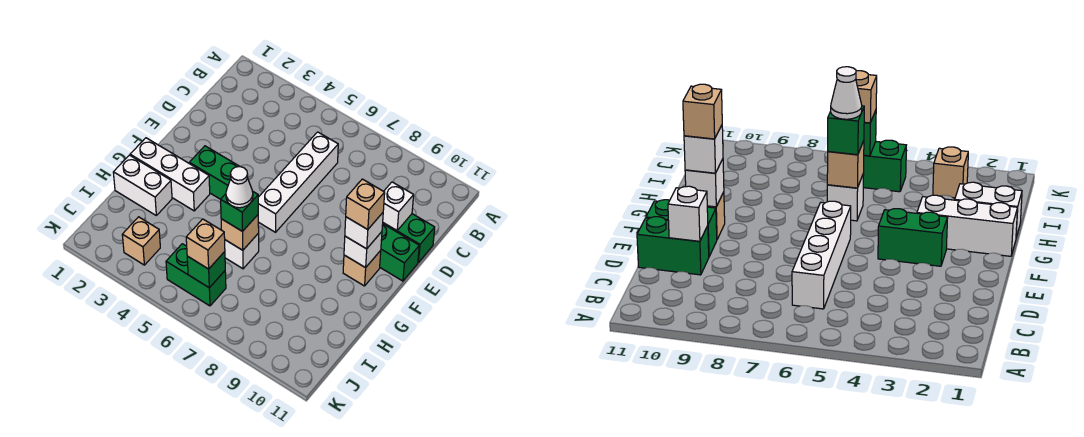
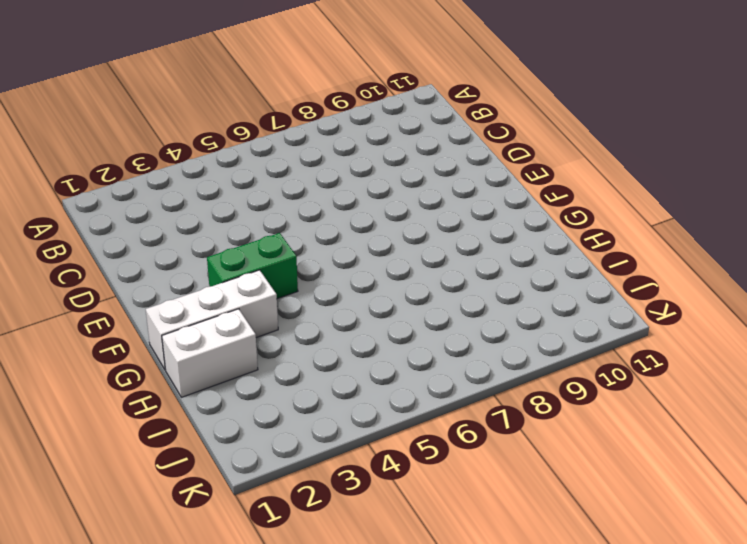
none -> white brick C6:F6 level 1
none -> green brick D10:D11 level 1
none -> green brick E10:E11 level 1

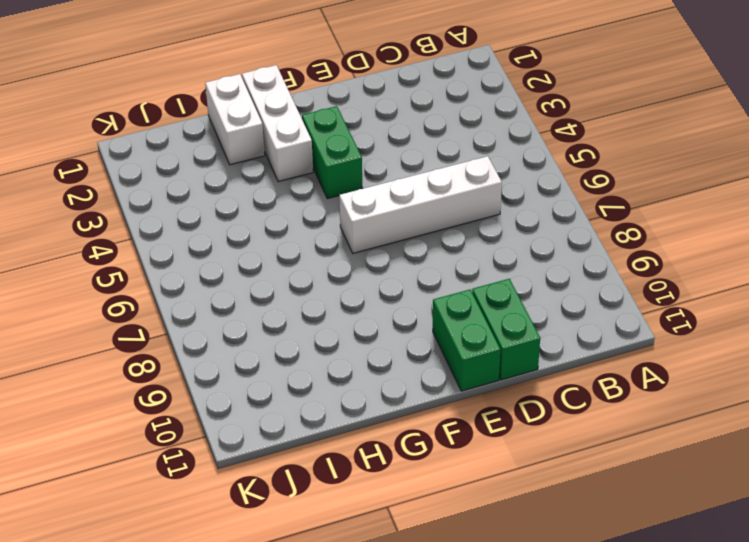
none -> tan brick F10 level 1
none -> white brick H6 level 1
none -> tan brick J3 level 1

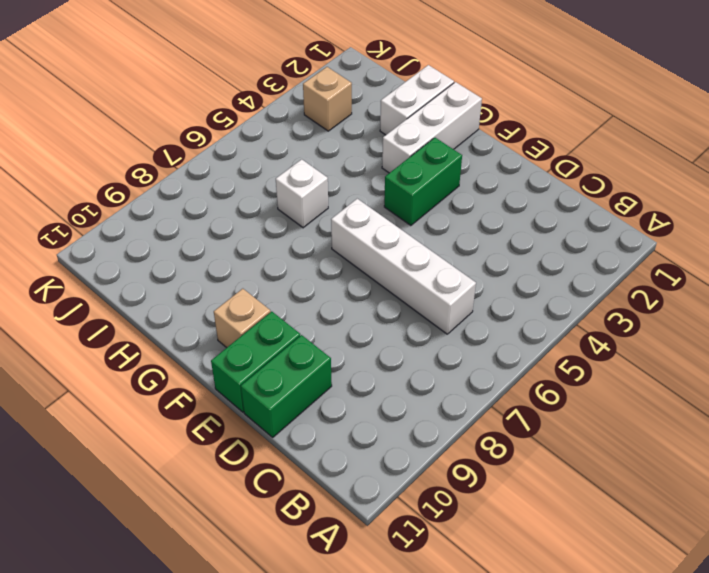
none -> green brick J5:J6 level 1
none -> white brick D10 level 2
none -> white brick F10 level 2

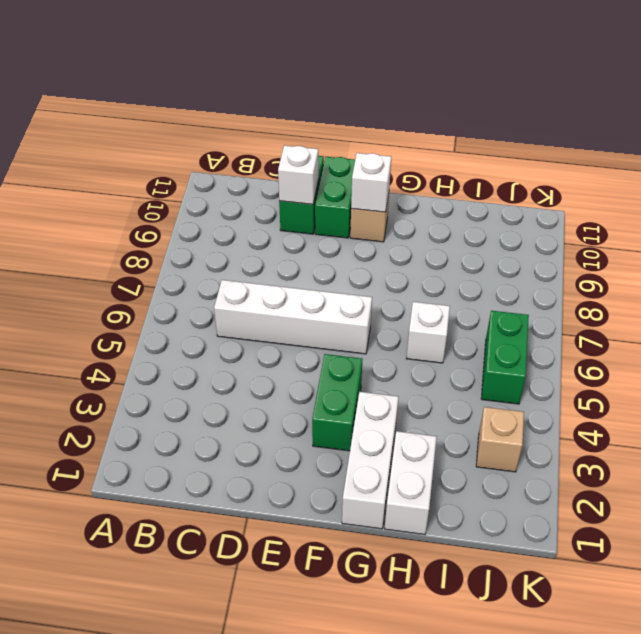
none -> tan brick H6 level 2
none -> green brick J6 level 2
none -> white brick F10 level 3

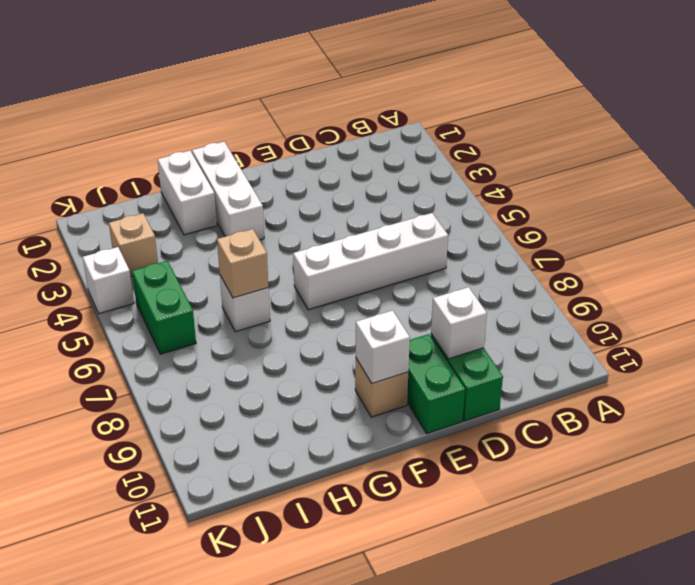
white brick K4 level 1 -> white brick F10 level 3
none -> green brick F3:F4 level 1
none -> green brick J6 level 2
none -> green brick H6 level 3

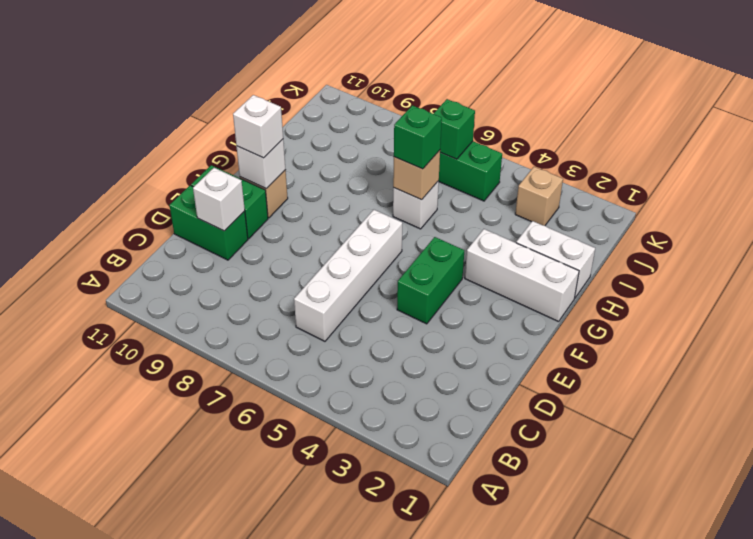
green brick E4:F4 level 1 -> green brick F3:F4 level 1
none -> tan brick J6 level 3
none -> tan brick F10 level 4
none -> white cone H6 level 4

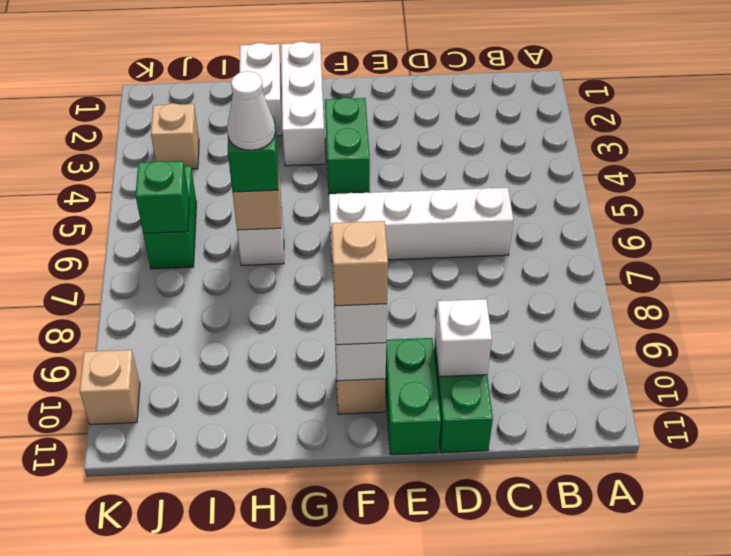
tan brick K10 level 1 -> tan brick J6 level 3

